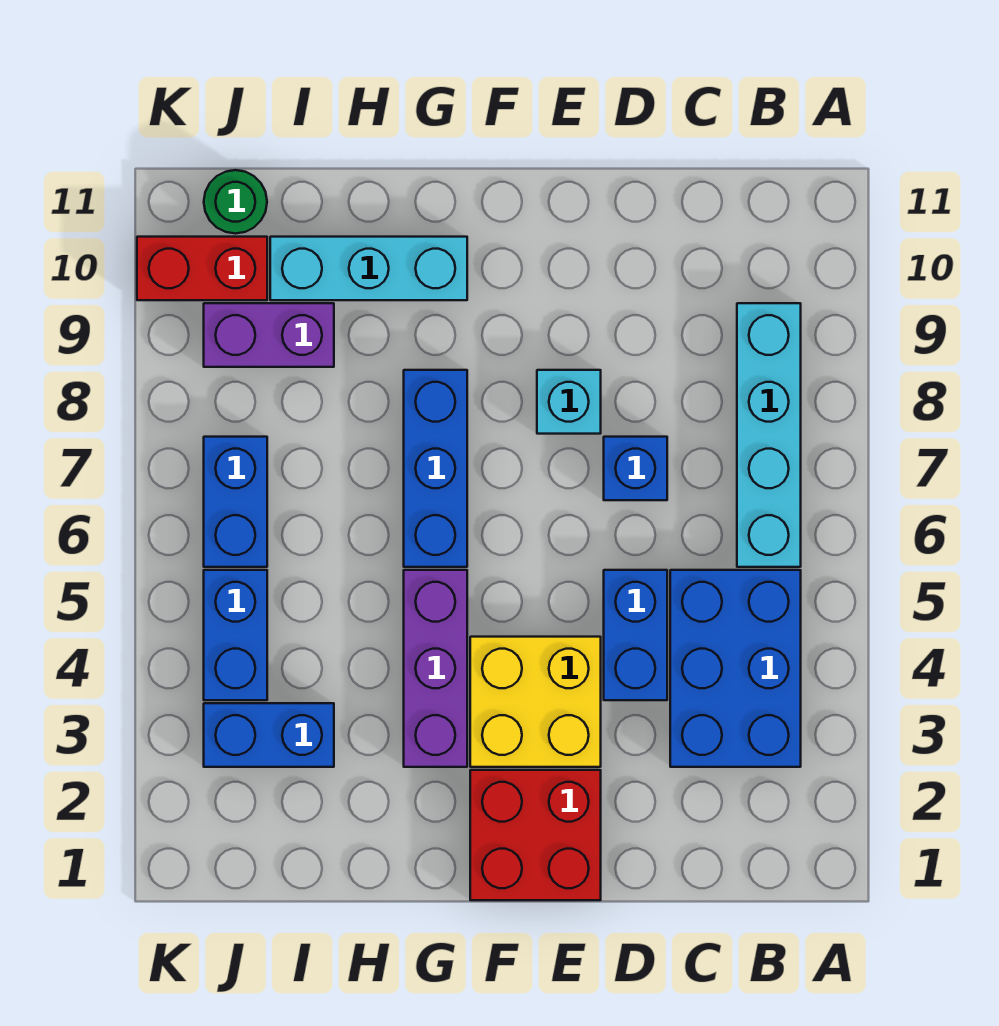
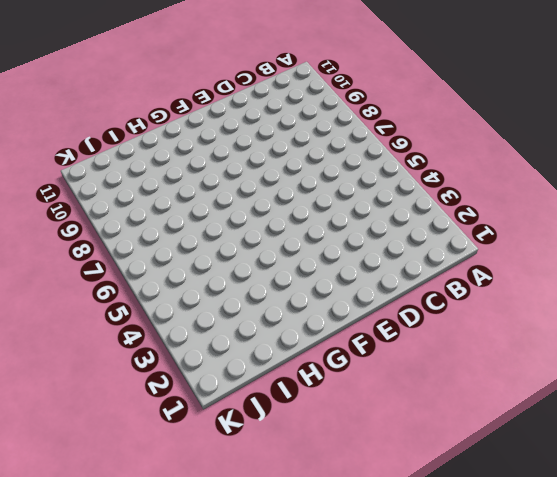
none -> blue brick B3:C5 level 1
none -> cyan brick B6:B9 level 1
none -> blue brick D4:D5 level 1

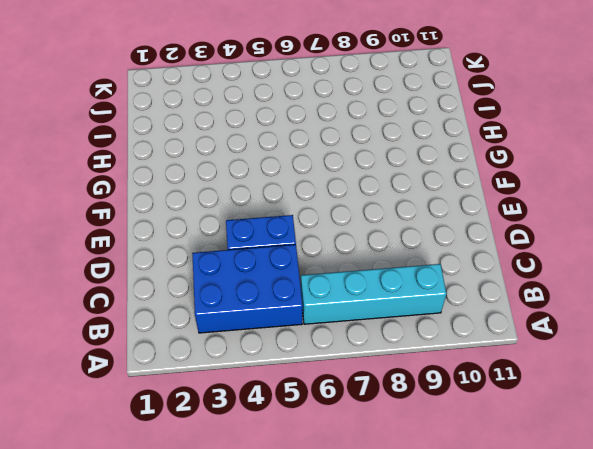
none -> blue brick D7 level 1
none -> red brick E1:F2 level 1
none -> yellow brick E3:F4 level 1

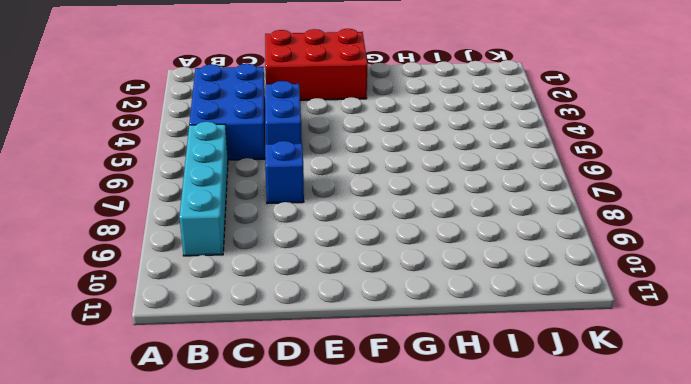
red brick D1:F2 level 1 -> red brick E1:F2 level 1
none -> yellow brick E3:F4 level 1
none -> cyan brick E8 level 1
none -> purple brick G3:G5 level 1

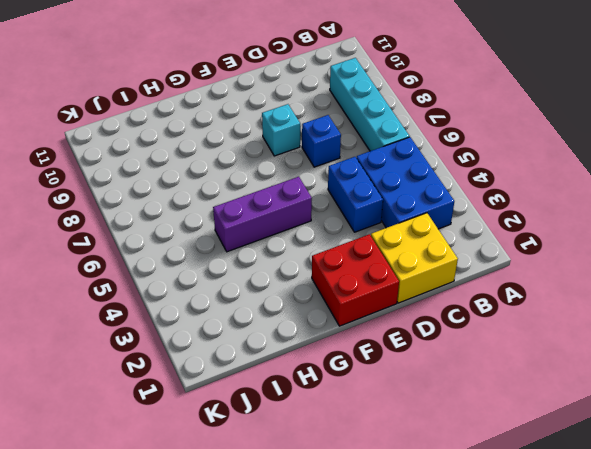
yellow brick C1:D2 level 1 -> yellow brick E3:F4 level 1
purple brick F5:H5 level 1 -> purple brick G3:G5 level 1
none -> blue brick G6:G8 level 1
none -> cyan brick G10:I10 level 1
none -> blue brick I3:J3 level 1

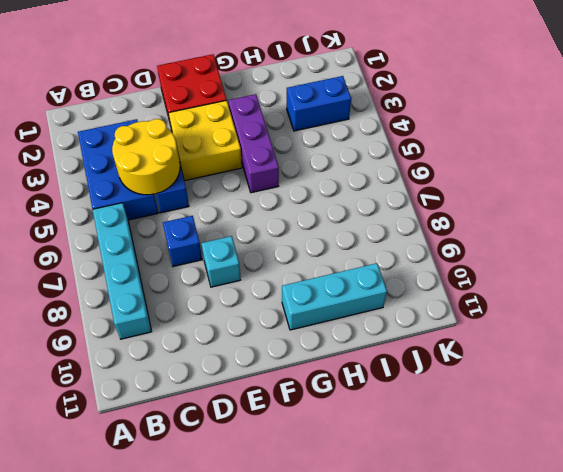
yellow round brick C4:D5 level 2 -> none
none -> blue brick G6:G8 level 1
none -> purple brick I9:J9 level 1
none -> blue brick J4:J5 level 1

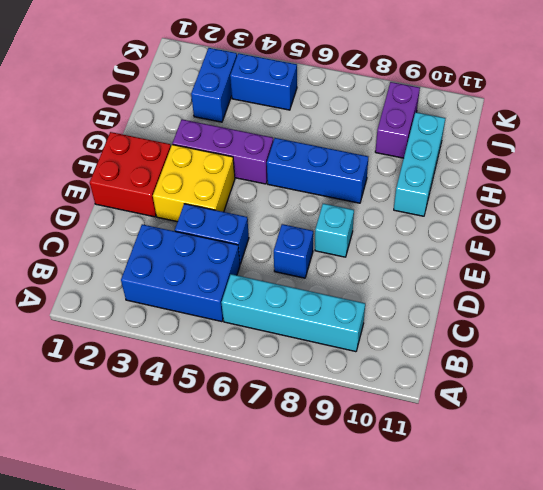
none -> blue brick J6:J7 level 1
none -> red brick J10:K10 level 1
none -> green round brick J11 level 1

